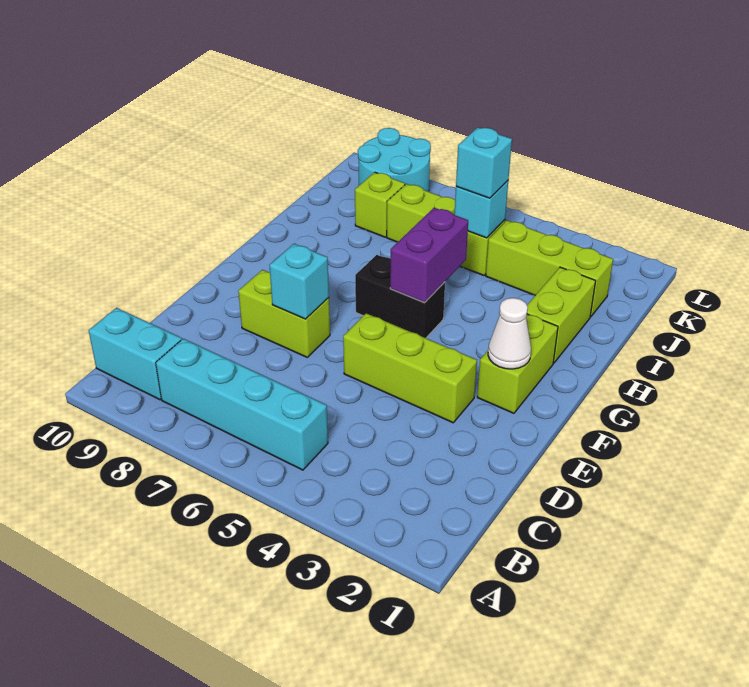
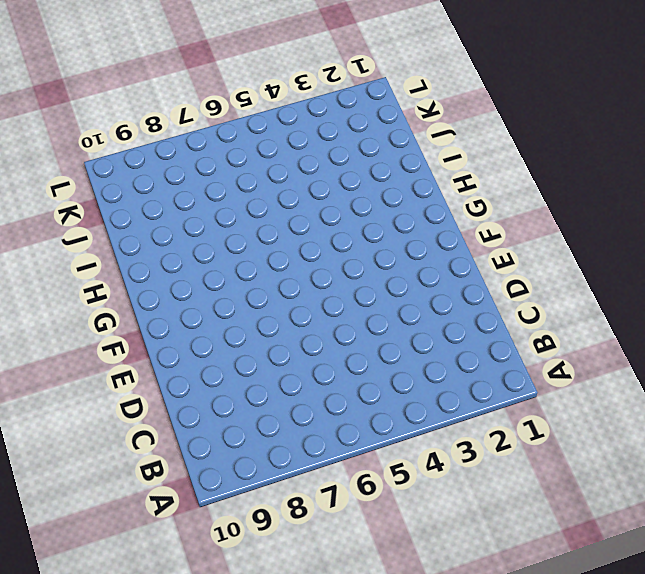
none -> cyan brick B5:B8 level 1
none -> cyan brick B9:B10 level 1
none -> lime brick E3:E5 level 1

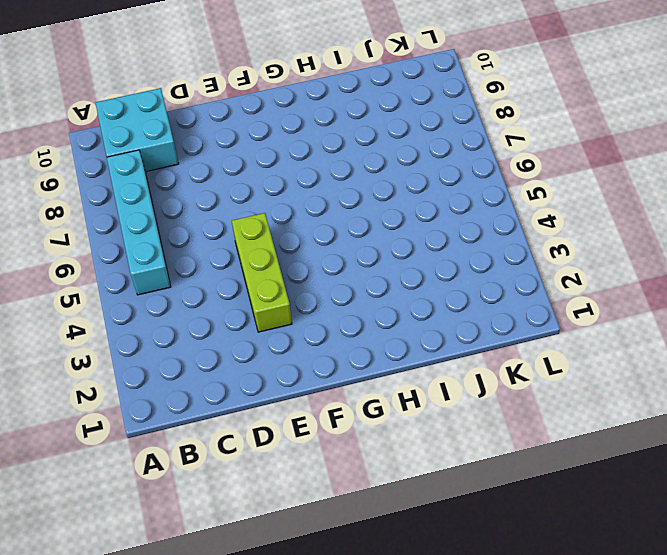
cyan brick B9:C10 level 1 -> cyan brick B9:B10 level 1
none -> lime brick E7:E8 level 1
none -> lime brick F2:G2 level 1
none -> black brick G5:G6 level 1

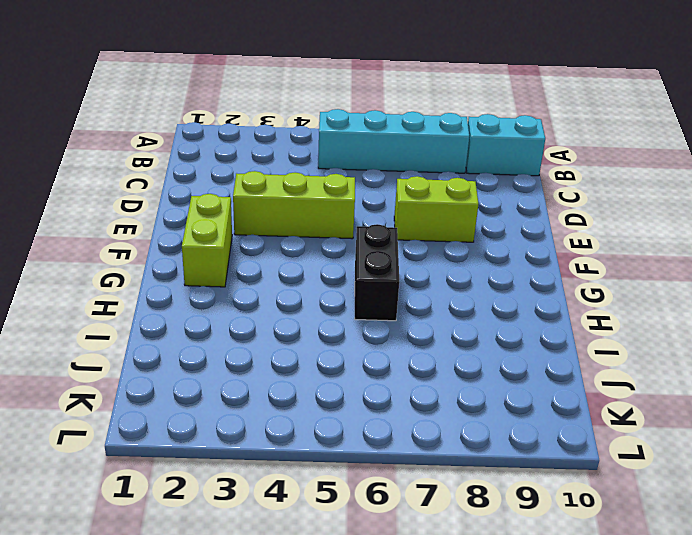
black brick G6:H6 level 1 -> black brick G5:G6 level 1
none -> lime brick H2:I2 level 1
none -> lime brick J2:J4 level 1
none -> lime brick J5:J7 level 1

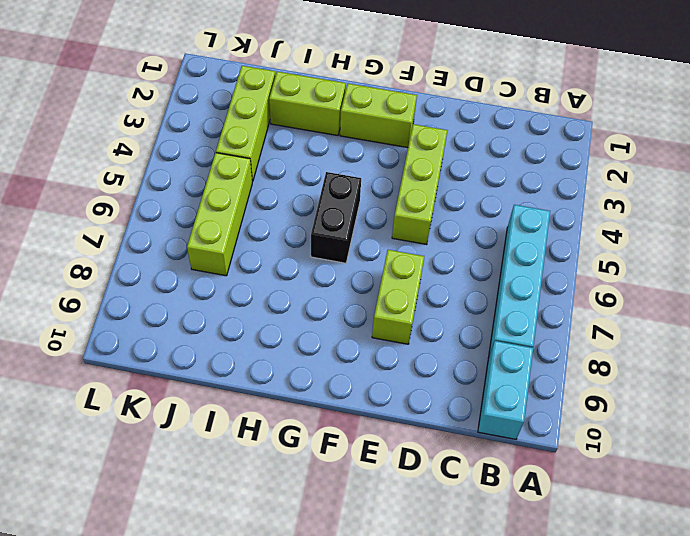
none -> lime brick J8 level 1
none -> cyan round brick K8:L9 level 1
none -> cyan brick E7 level 2

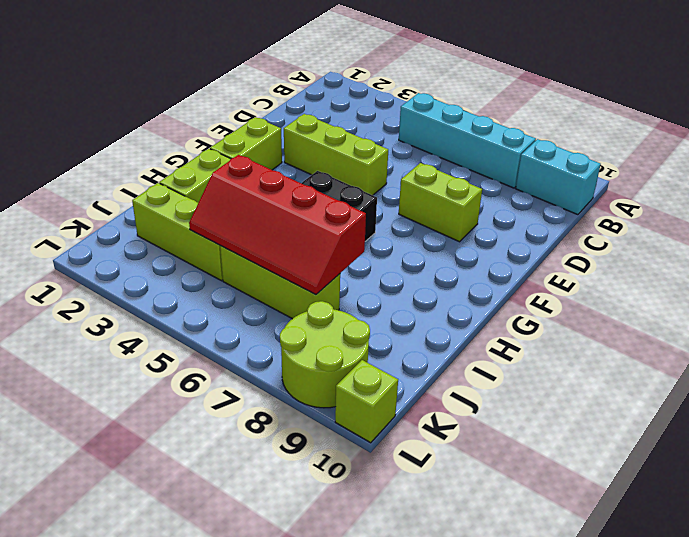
red slope I4:J7 level 2 top I -> cyan brick J5 level 2
lime round brick K8:L9 level 1 -> cyan round brick K8:L9 level 1
lime brick L10 level 1 -> lime brick J8 level 1
none -> cyan brick E7 level 2
none -> white cone F2 level 2
none -> purple brick G5:H5 level 2

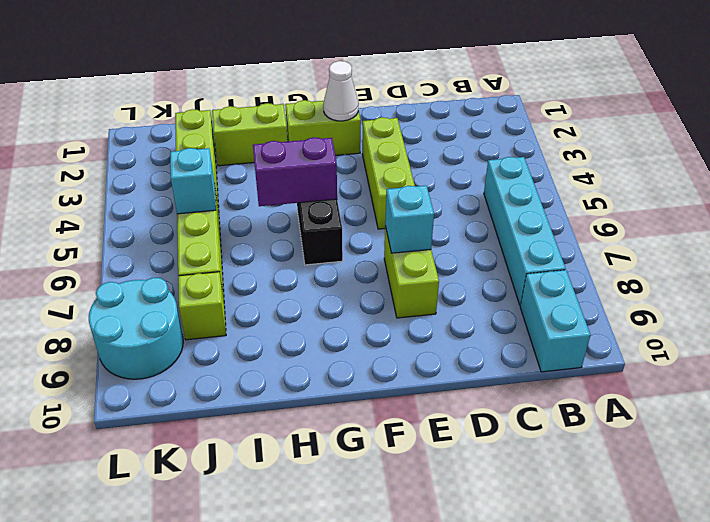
none -> cyan brick J5 level 3

